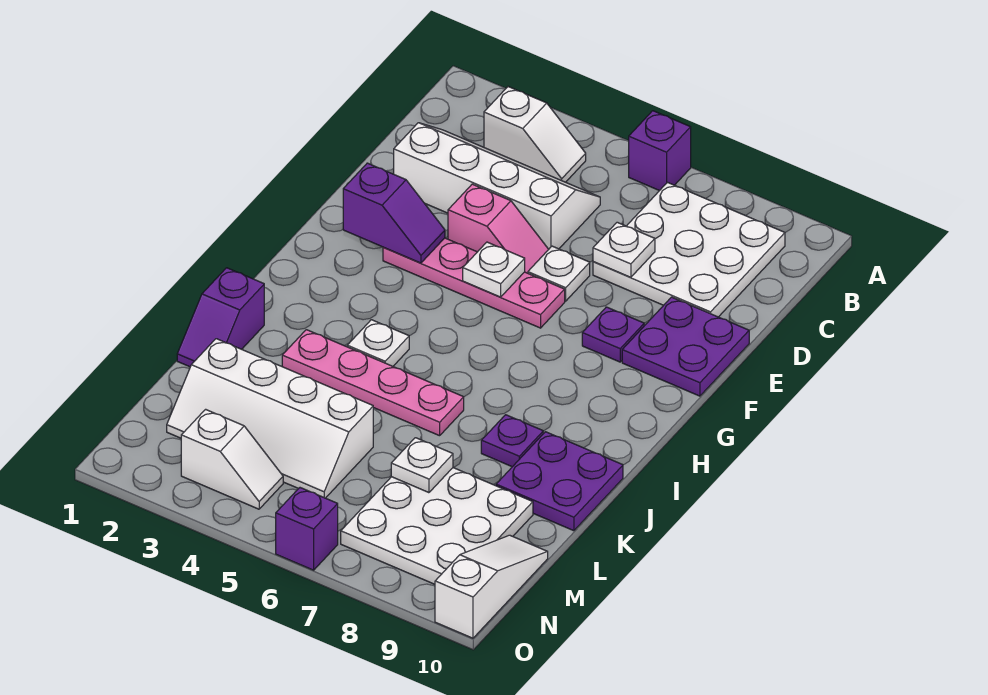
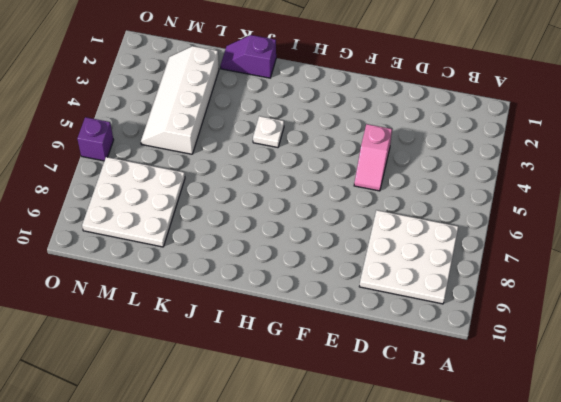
none -> purple brick A6 level 1
none -> white slope B3:B4 level 1 top 3
none -> white slope C2:D5 level 1 top D

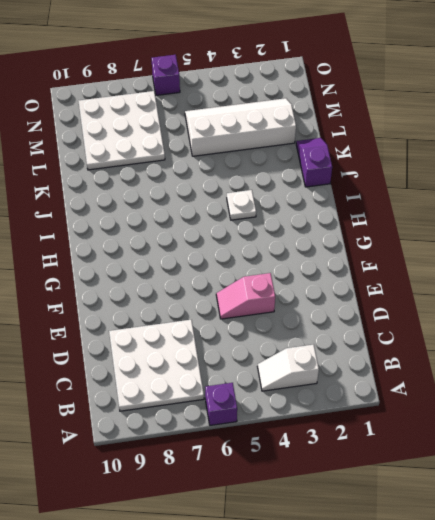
none -> white slope C2:D5 level 1 top D
none -> white plate E6 level 1
none -> purple plate E9:F10 level 1

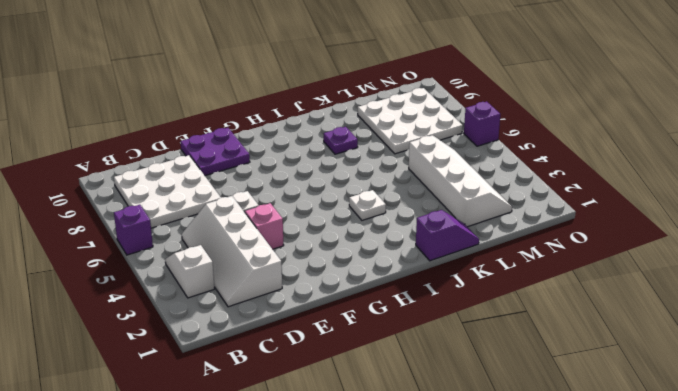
none -> pink plate F3:F6 level 1
none -> purple plate F8 level 1
none -> pink plate J3:J6 level 1

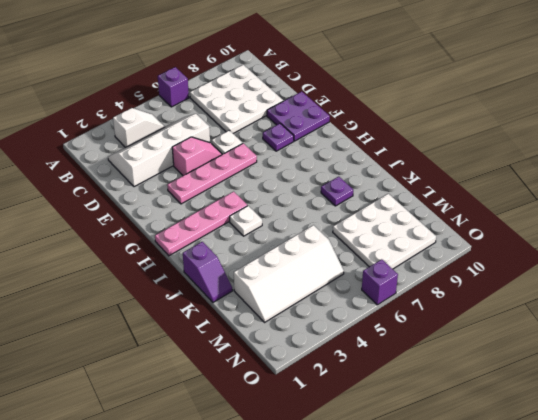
pink plate H1:H4 level 1 -> pink plate J3:J6 level 1
none -> purple plate J9:K10 level 1
none -> white slope M10:O10 level 1 top O
none -> white slope N3:N4 level 1 top 3

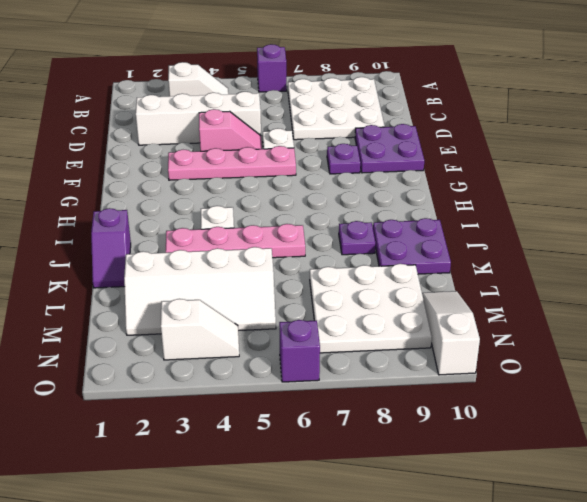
none -> white plate D7 level 2
none -> purple slope F2:F3 level 2 top 2
none -> white plate F5 level 2

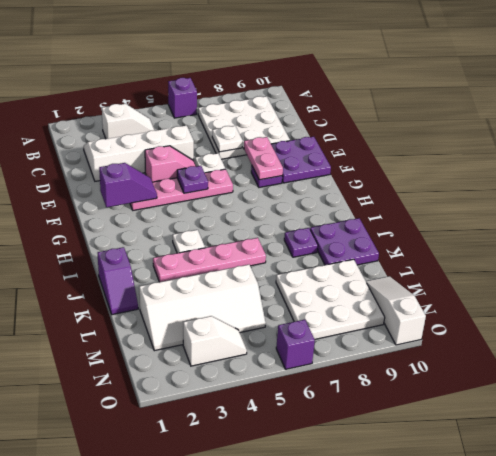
pink plate E8:F8 level 2 -> none
purple plate F5 level 2 -> white plate F5 level 2
none -> white plate L7 level 2

